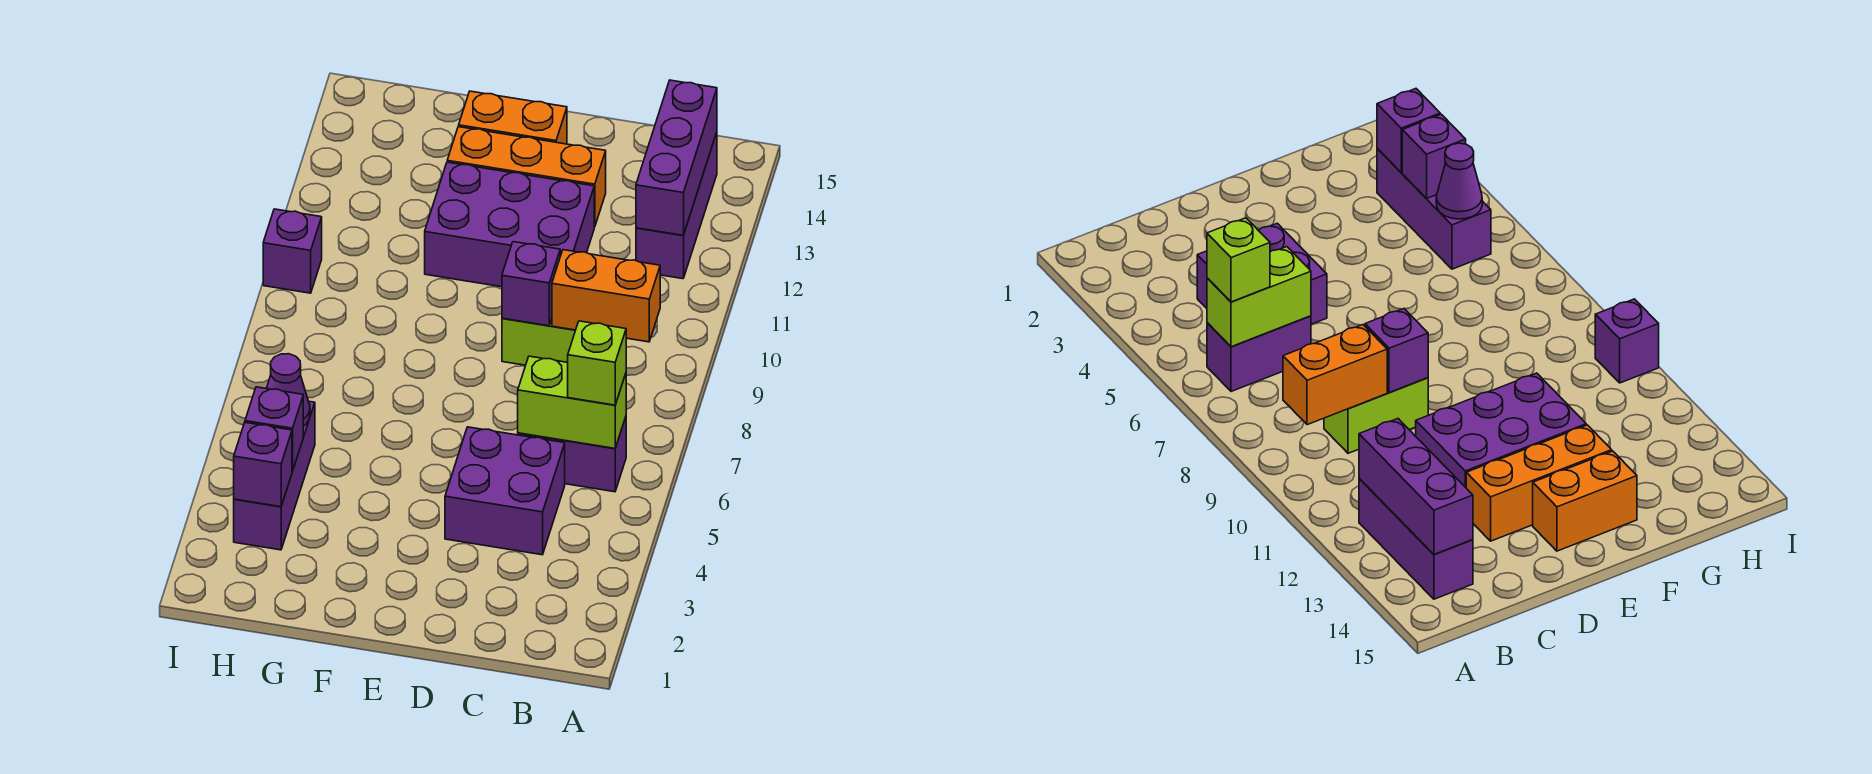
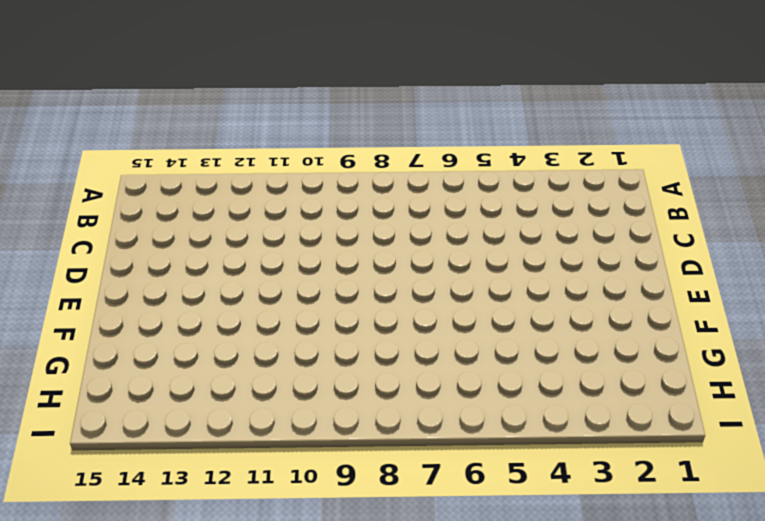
none -> purple brick B6:C6 level 1
none -> purple brick B12:B14 level 1
none -> purple brick C4:D5 level 1

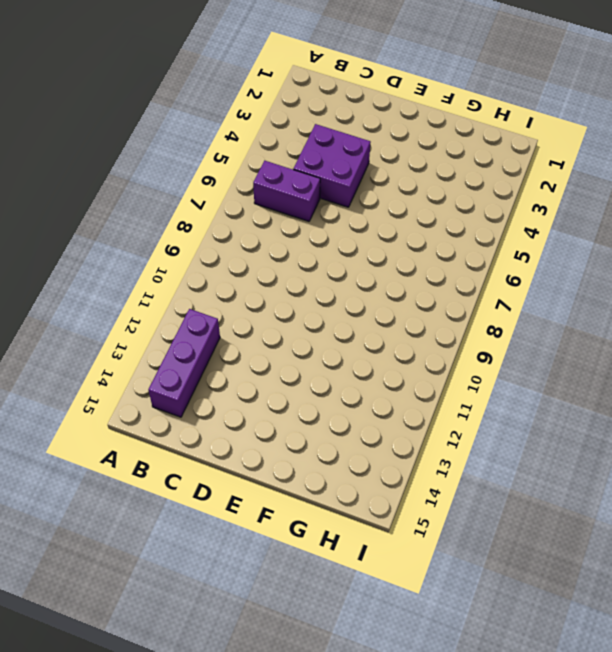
none -> lime brick C9:D9 level 1
none -> purple brick D11:F12 level 1
none -> orange brick D13:F13 level 1

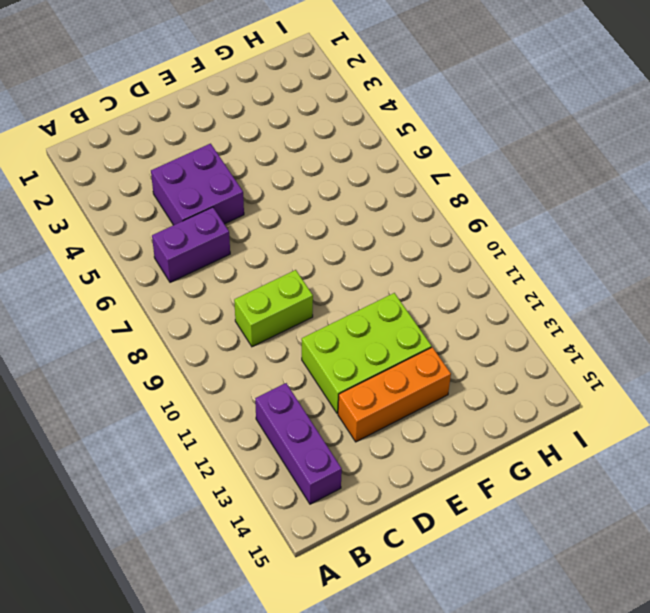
lime brick D11:F12 level 1 -> purple brick D11:F12 level 1
none -> orange brick E14:F14 level 1
none -> purple brick H3:H5 level 1
none -> purple brick I10 level 1

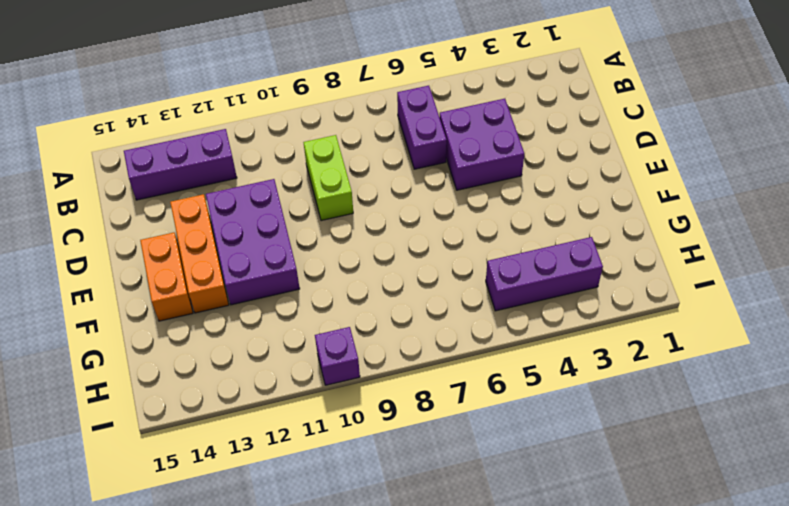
none -> lime brick B6:C6 level 2
none -> orange brick B9:C9 level 2
none -> purple brick B12:B14 level 2

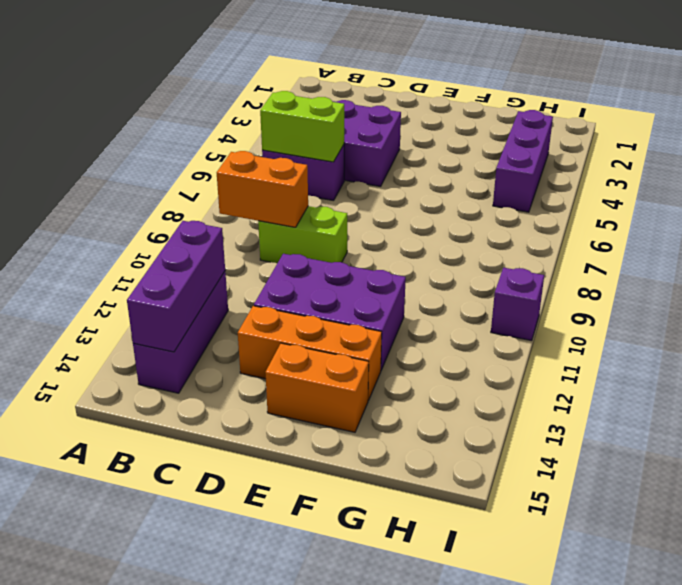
none -> purple brick D9 level 2
none -> purple brick H3 level 2
none -> purple brick H4 level 2

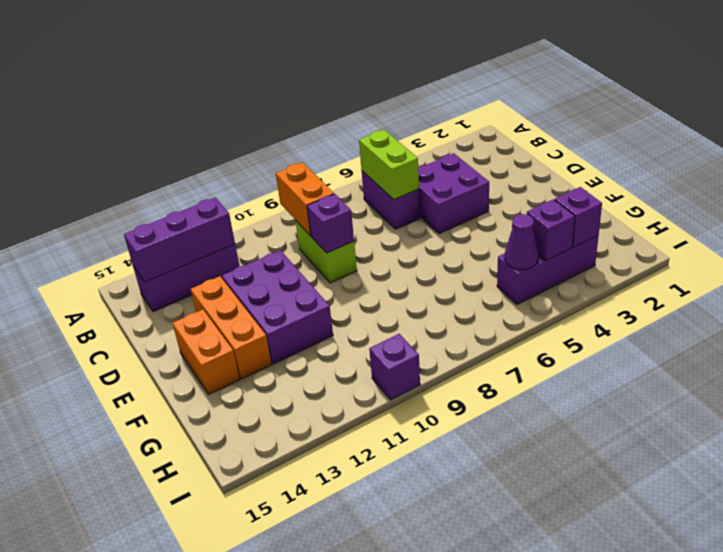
none -> lime brick B6 level 3

